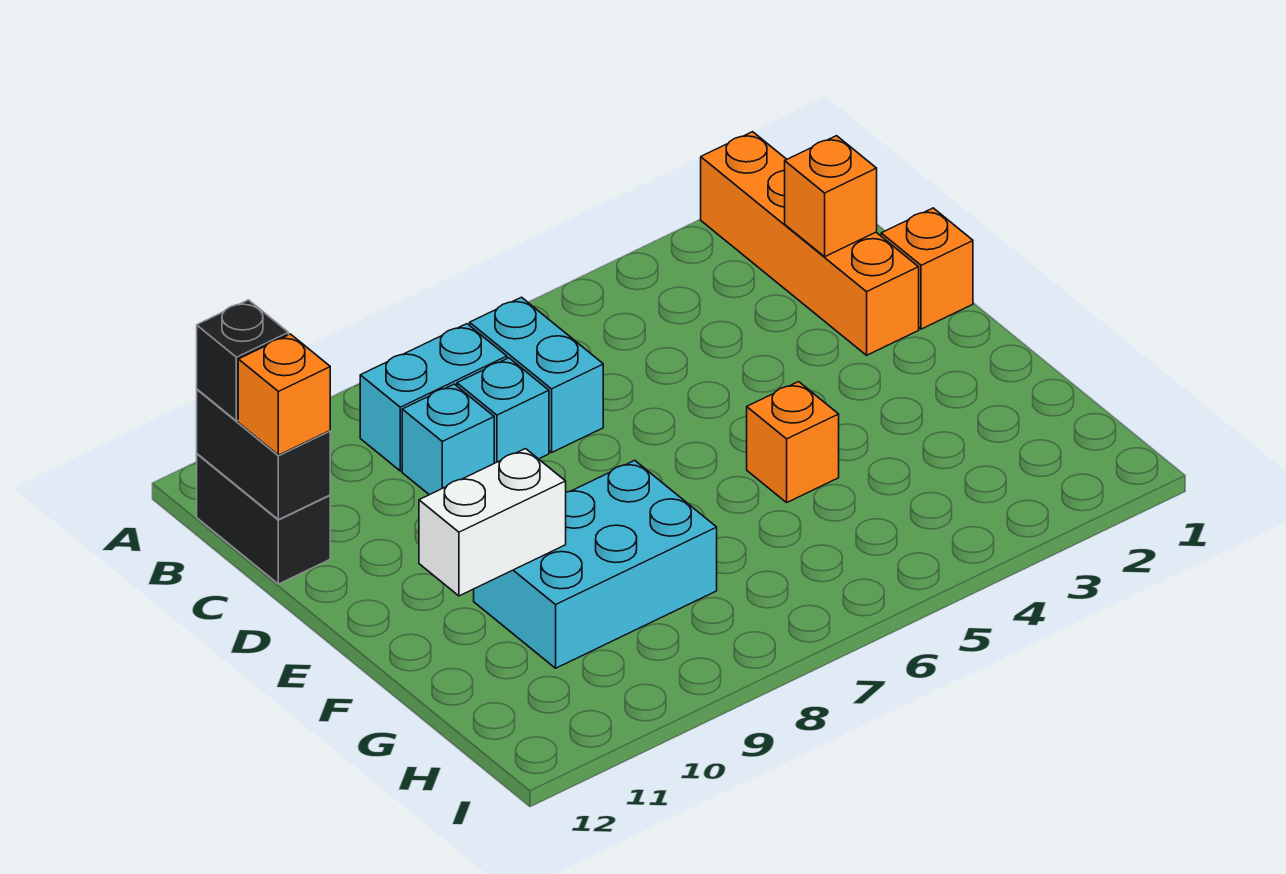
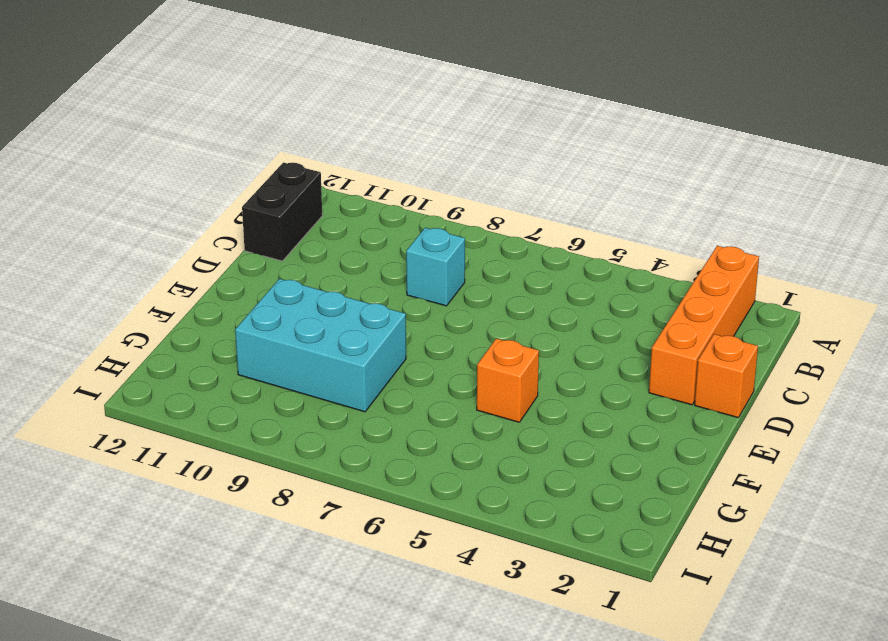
none -> cyan brick B7:C7 level 1
none -> cyan brick B8:B9 level 1
none -> cyan brick C9 level 1

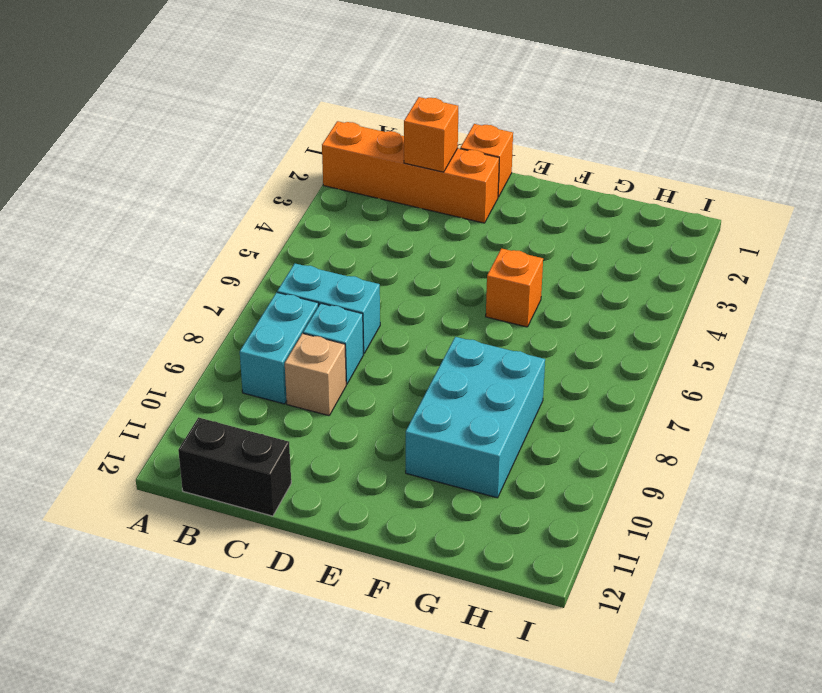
tan brick C9 level 1 -> cyan brick C9 level 1
none -> black brick B12:C12 level 2
none -> white brick F10:F11 level 2
none -> black brick B12 level 3

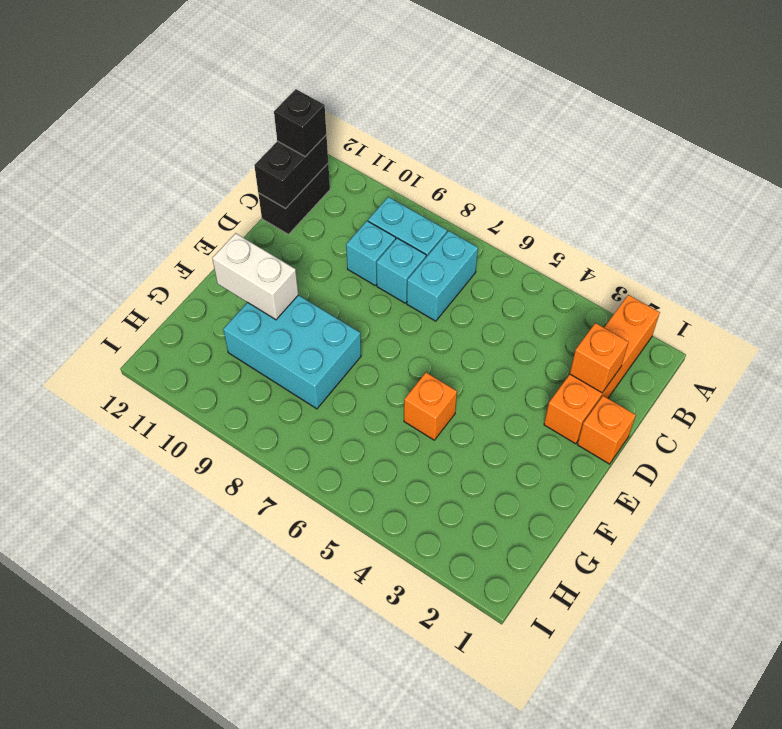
none -> orange brick C12 level 3

